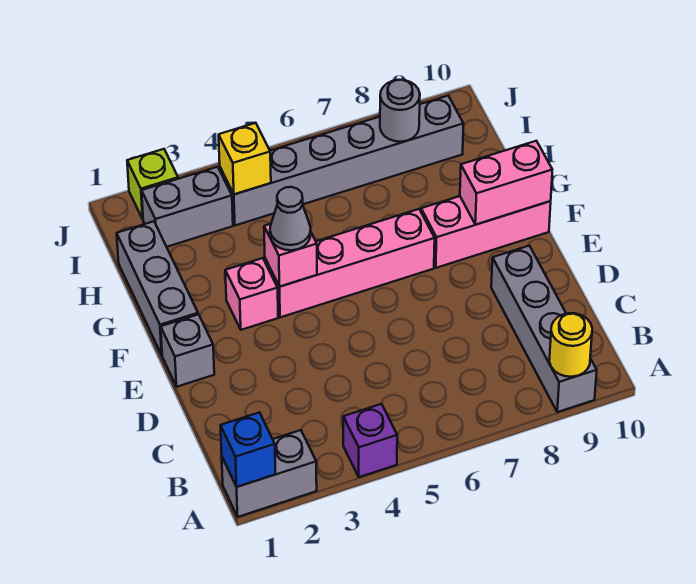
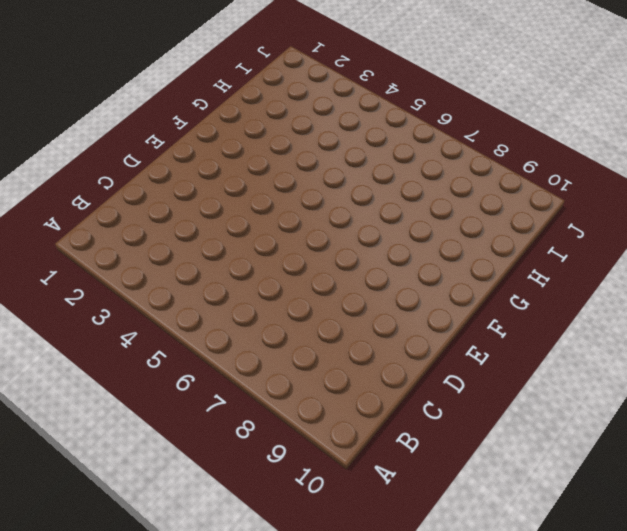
none -> grey brick A1:A2 level 1
none -> purple brick A4 level 1
none -> grey brick A9:D9 level 1

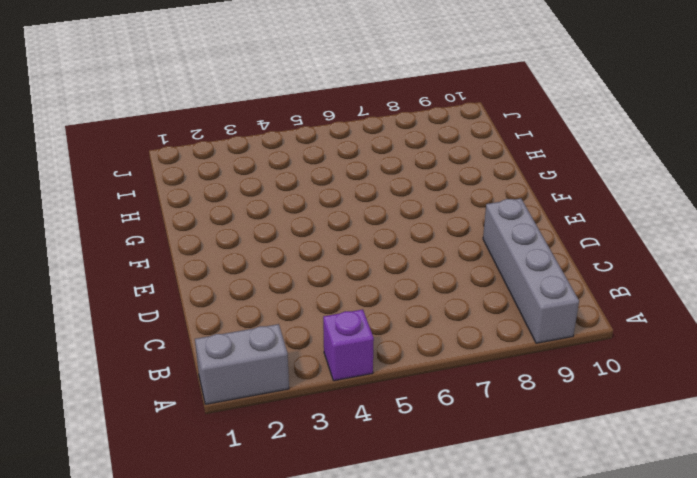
none -> grey brick E1 level 1
none -> grey brick F1:H1 level 1
none -> pink brick F3 level 1

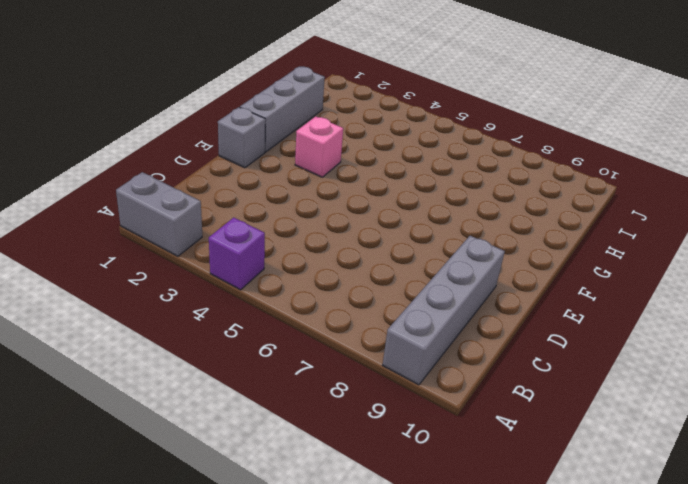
none -> pink brick F4:F7 level 1
none -> pink brick F8:F10 level 1
none -> grey brick I2:I3 level 1

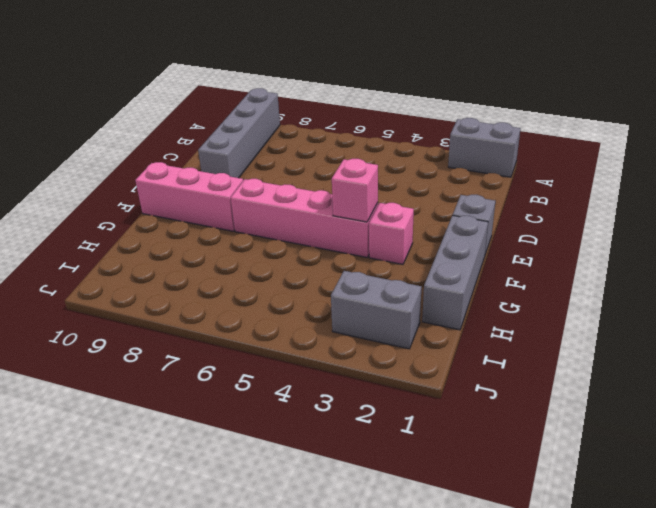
none -> purple brick A4 level 1
none -> grey brick I4:I9 level 1
none -> lime brick J2 level 1

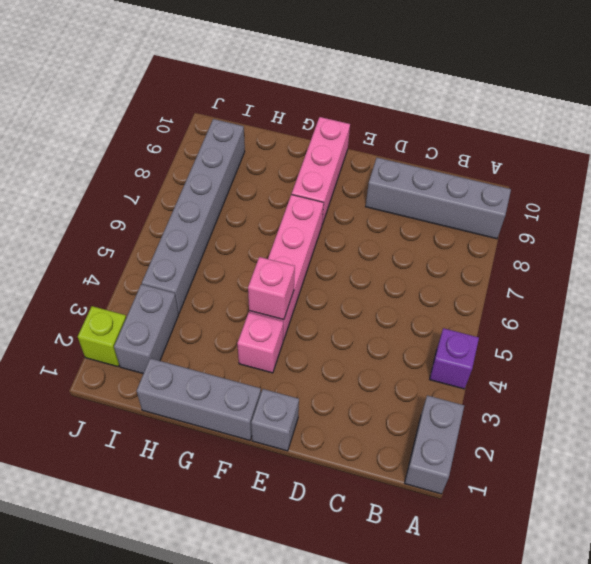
none -> blue brick A1 level 2
none -> yellow round brick A9 level 2
none -> pink brick F9:F10 level 2

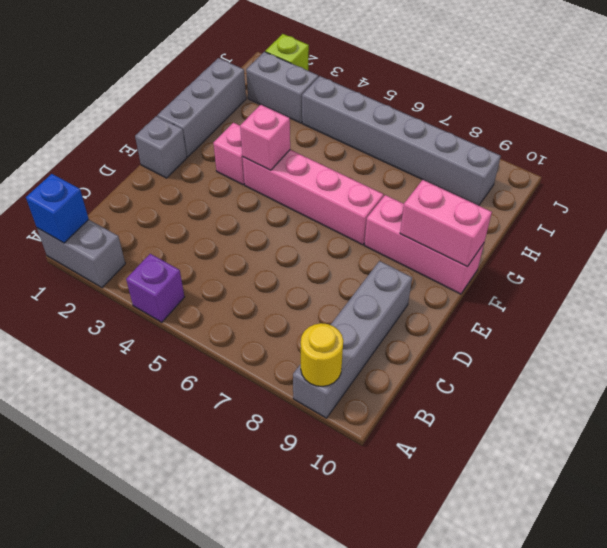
none -> yellow brick I4 level 2
none -> grey round brick I8 level 2
none -> grey cone F4 level 3

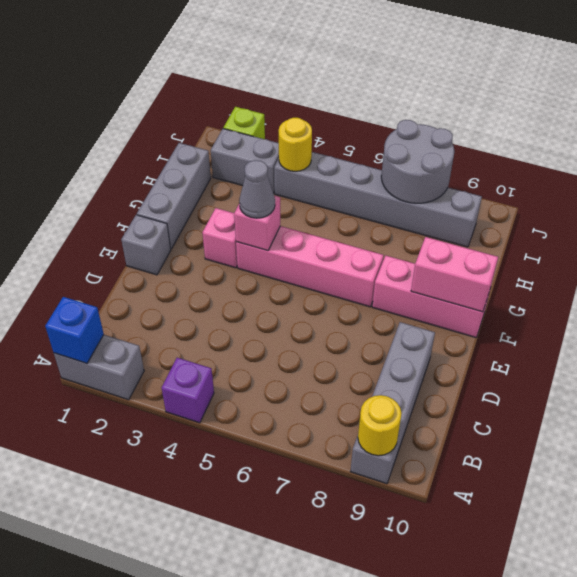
yellow round brick I4 level 2 -> yellow brick I4 level 2
grey round brick I7:J8 level 2 -> grey round brick I8 level 2

